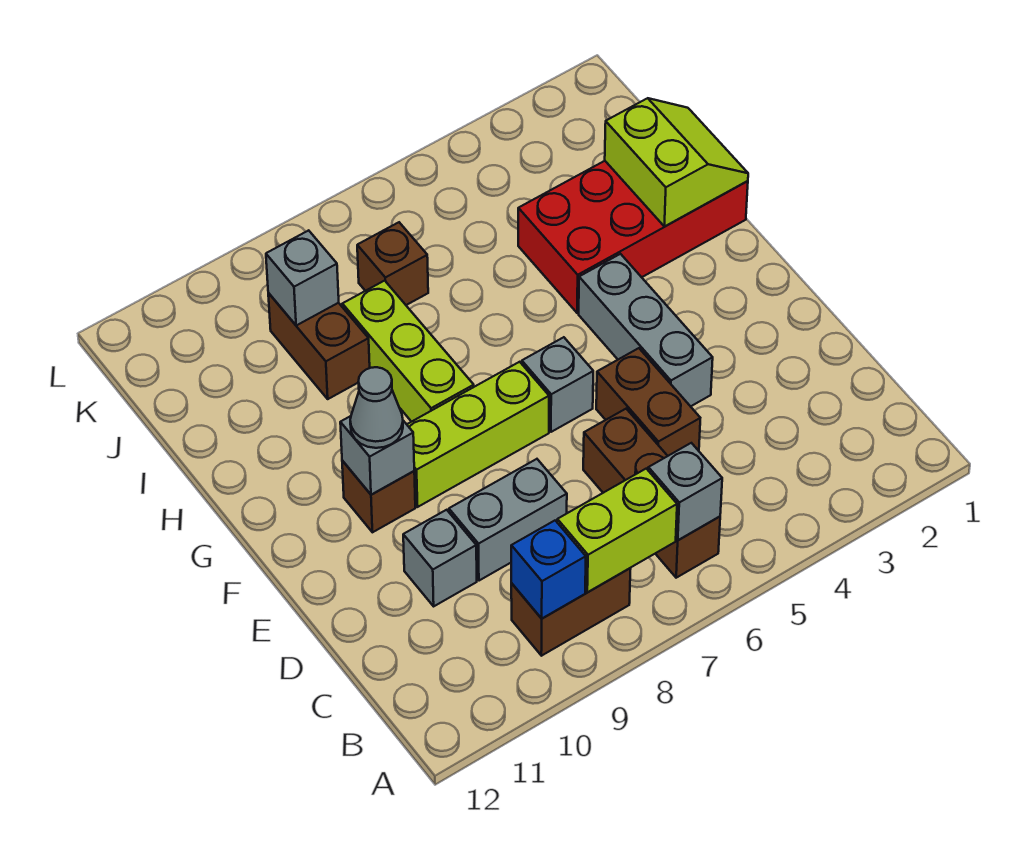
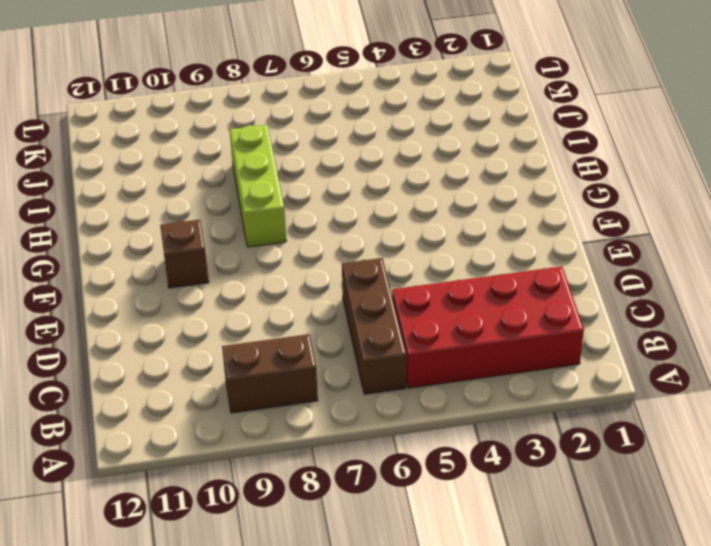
red brick B2:C5 level 1 -> red brick H1:I4 level 1
none -> brown brick D5:E5 level 1
none -> grey brick D8:D9 level 1
none -> grey brick D10 level 1

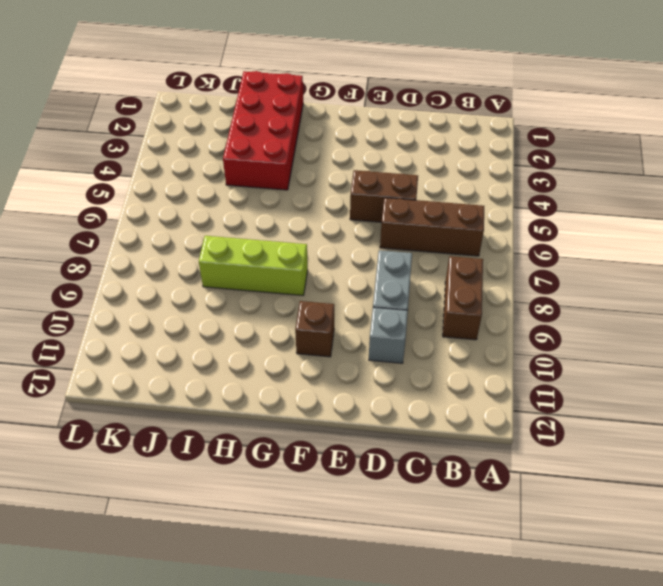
none -> grey brick E4:G4 level 1
none -> grey brick F6 level 1
none -> lime brick F7:F9 level 1

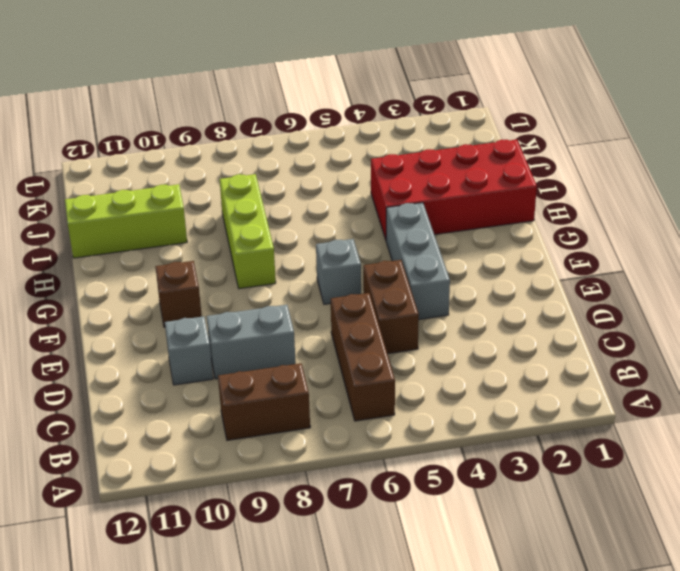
lime brick I10:I12 level 1 -> lime brick F7:F9 level 1
none -> brown brick I9:J9 level 1
none -> brown brick J7 level 1
none -> grey brick B6 level 2

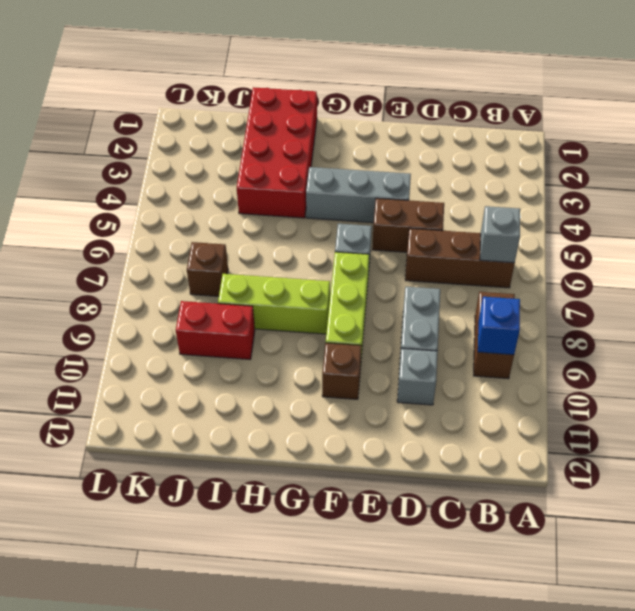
red brick I9:J9 level 1 -> brown brick I9:J9 level 1
none -> lime brick B7:B8 level 2
none -> grey brick F10 level 2
none -> lime slope H1:I2 level 2 top 2

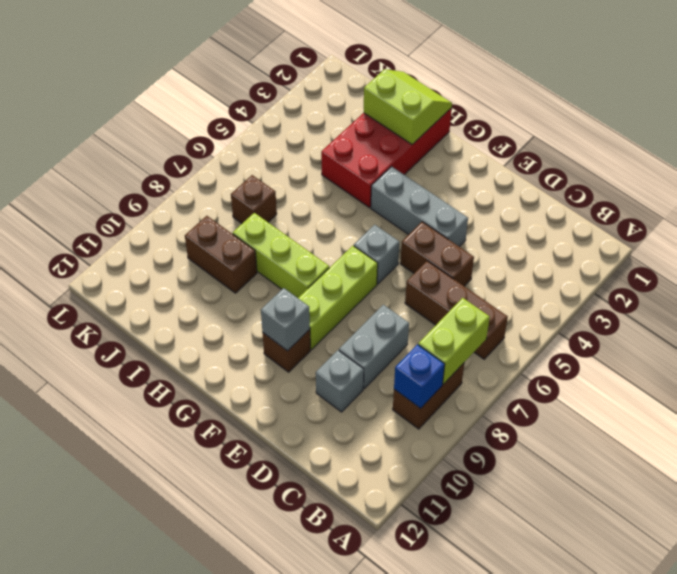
none -> grey brick B6 level 2
none -> grey brick J9 level 2
none -> grey cone F10 level 3

